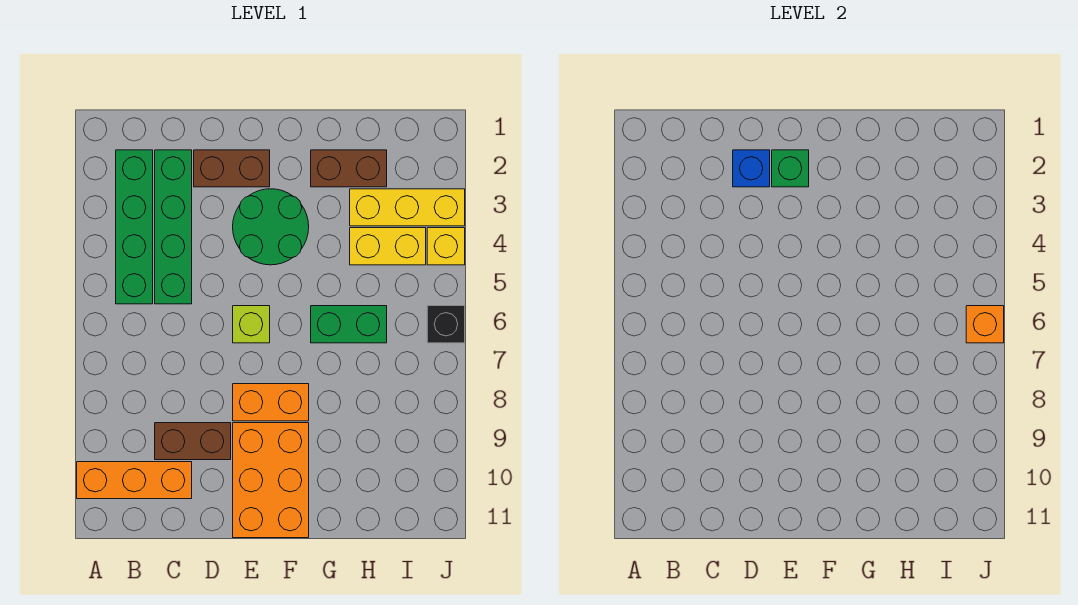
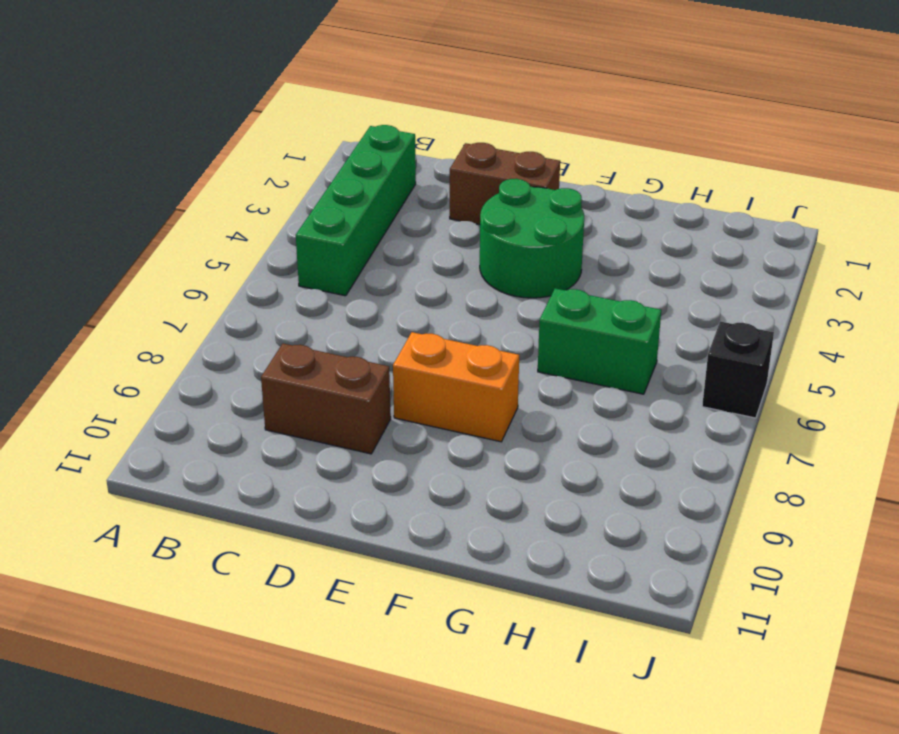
none -> orange brick A10:C10 level 1
none -> green brick C2:C5 level 1
none -> lime brick E6 level 1

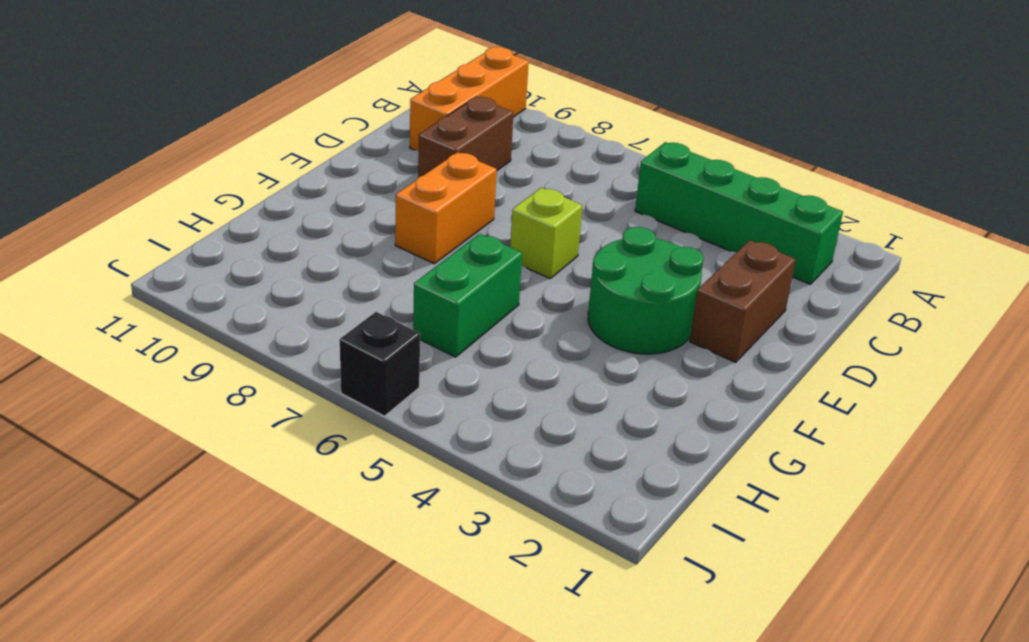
none -> green brick C2:C5 level 1
none -> orange brick E9:F11 level 1
none -> brown brick G2:H2 level 1

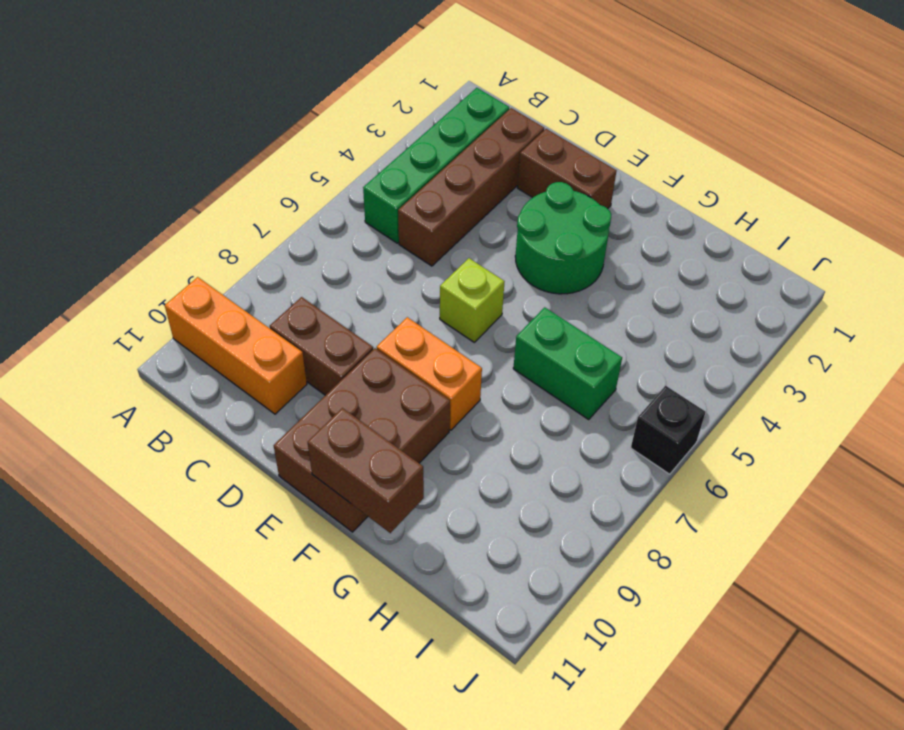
brown brick C2:C5 level 1 -> green brick C2:C5 level 1
brown brick E9:F11 level 1 -> orange brick E9:F11 level 1
brown brick F11:G11 level 2 -> brown brick G2:H2 level 1
none -> yellow brick H3:J3 level 1
none -> yellow brick H4:I4 level 1
none -> yellow brick J4 level 1

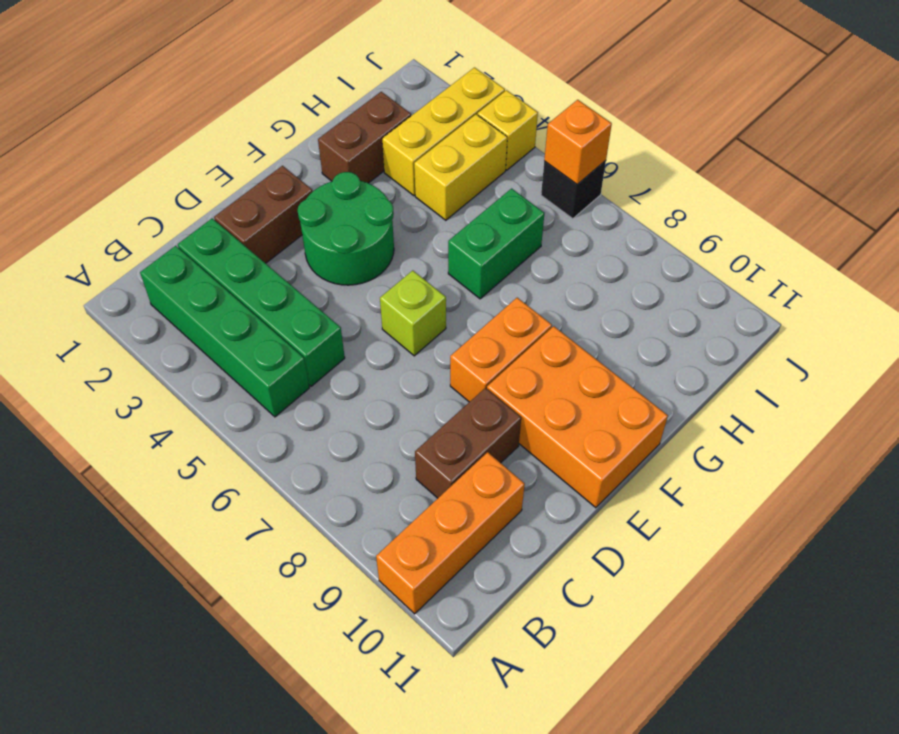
none -> blue brick D2 level 2
none -> green brick E2 level 2

